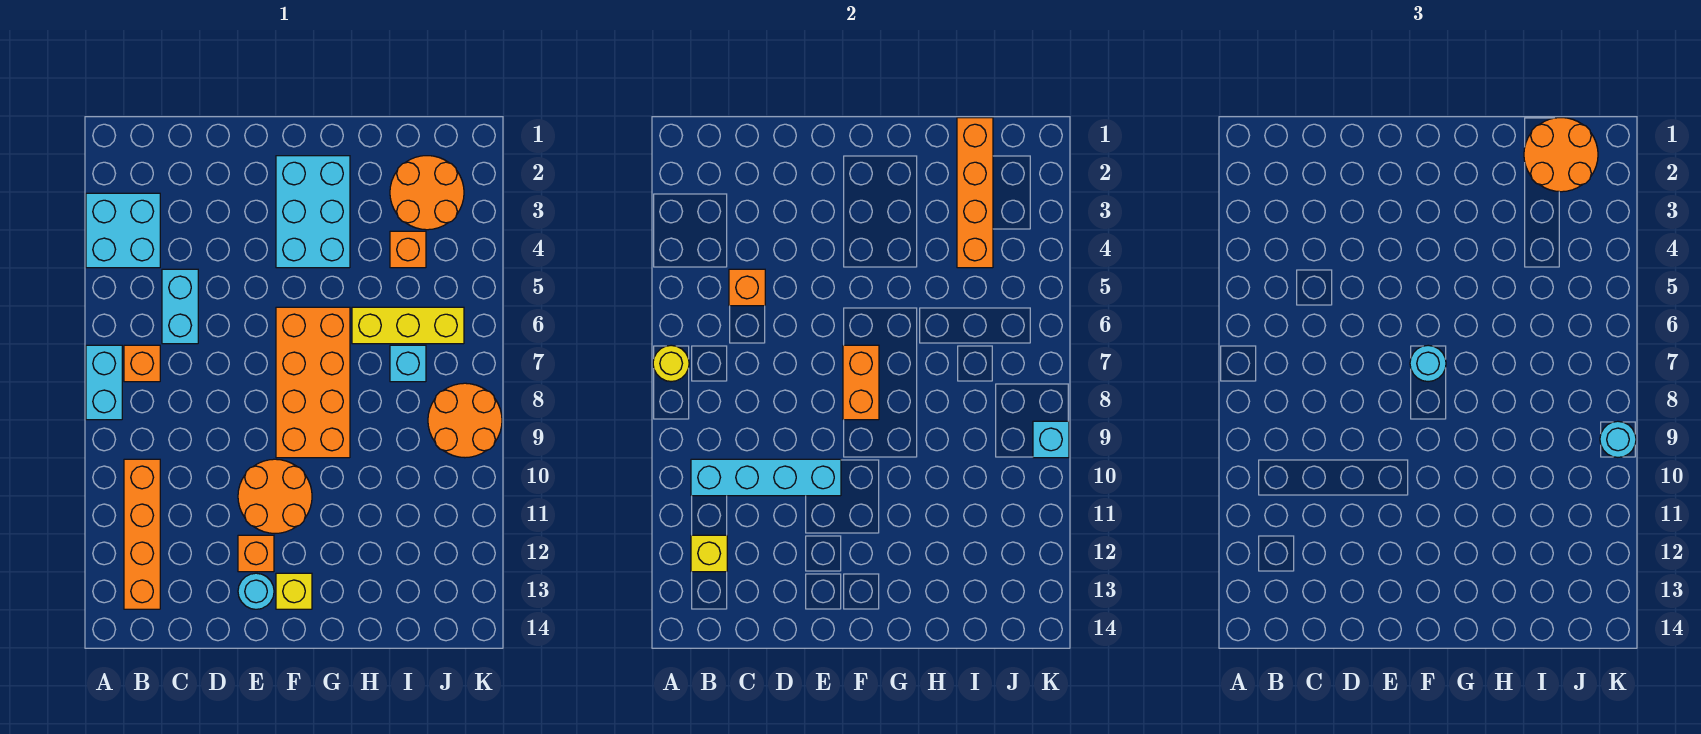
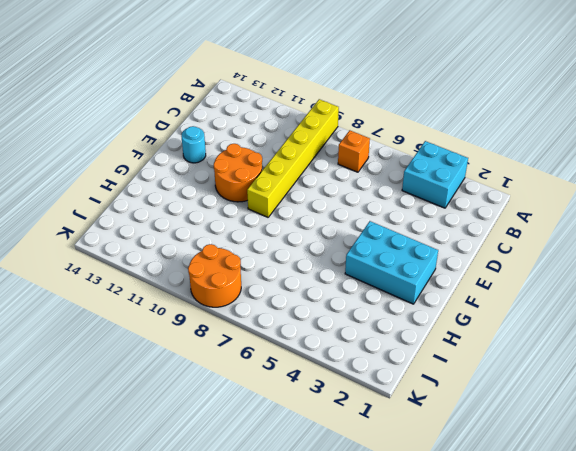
yellow brick A9:F9 level 1 -> orange brick F6:G9 level 1
none -> cyan brick A7:A8 level 1
none -> orange brick B10:B13 level 1
none -> cyan brick C5:C6 level 1

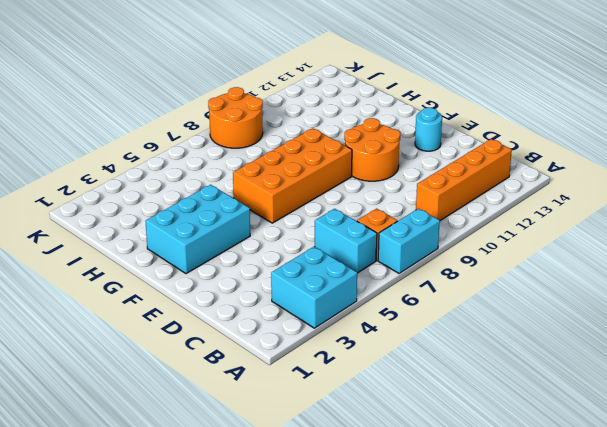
cyan brick B6:C6 level 1 -> cyan brick C5:C6 level 1
none -> orange brick E12 level 1
none -> yellow brick F13 level 1
none -> yellow brick H6:J6 level 1

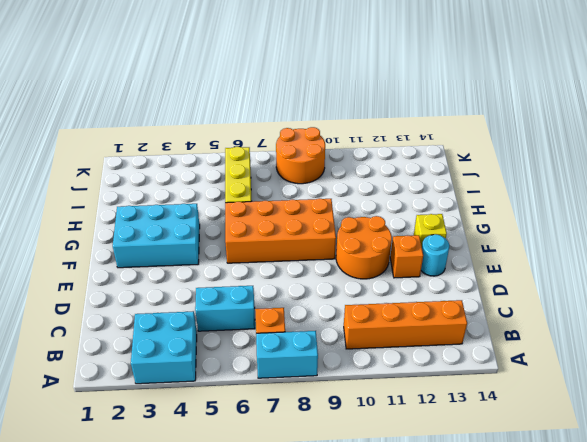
none -> orange round brick I2:J3 level 1
none -> orange brick I4 level 1
none -> cyan brick I7 level 1

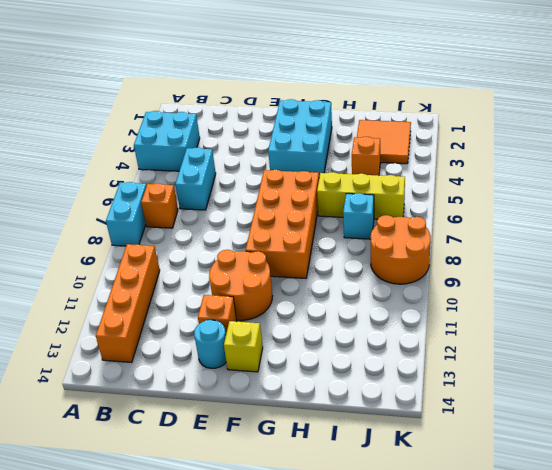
orange tile I2:J3 level 1 -> orange round brick I2:J3 level 1
none -> yellow round brick A7 level 2
none -> cyan brick B10:E10 level 2
none -> yellow brick B12 level 2

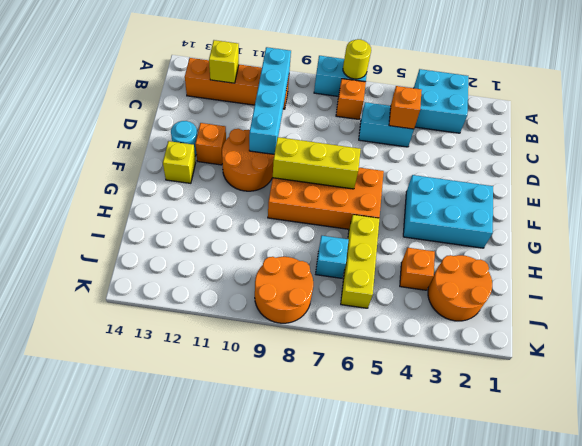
yellow brick F7:F9 level 2 -> orange brick F7:F8 level 2
none -> orange brick I1:I4 level 2
none -> cyan brick K9 level 2
none -> cyan round brick F7 level 3

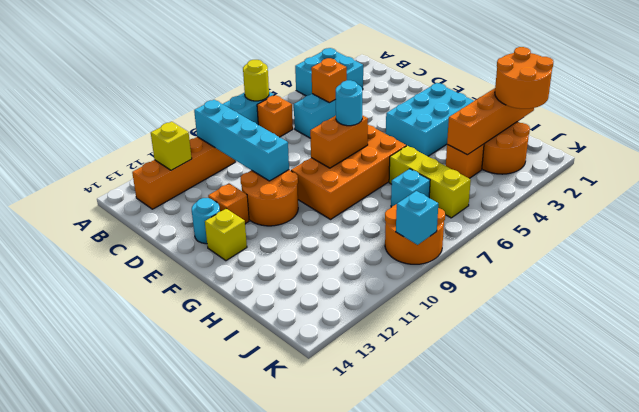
none -> cyan round brick K9 level 3

